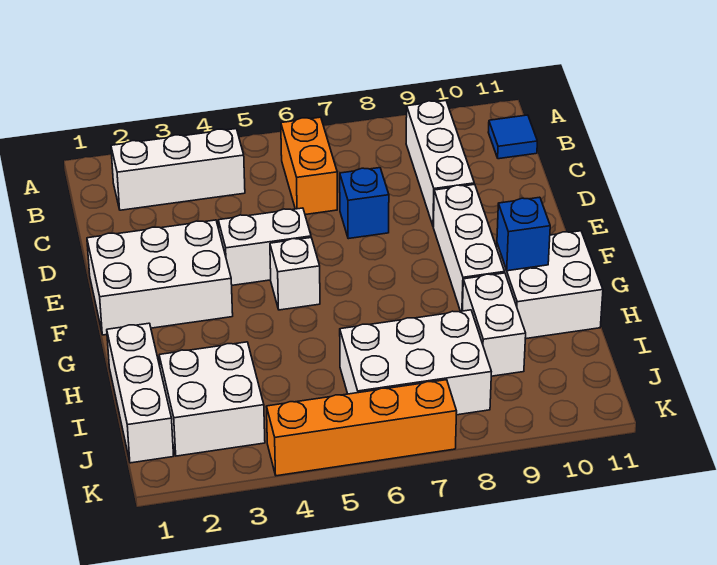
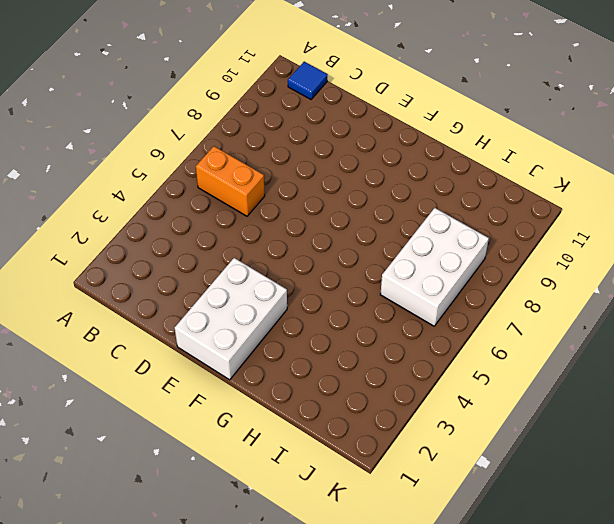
none -> white brick B2:B4 level 1
none -> white brick B9:D9 level 1
none -> blue brick D7 level 1

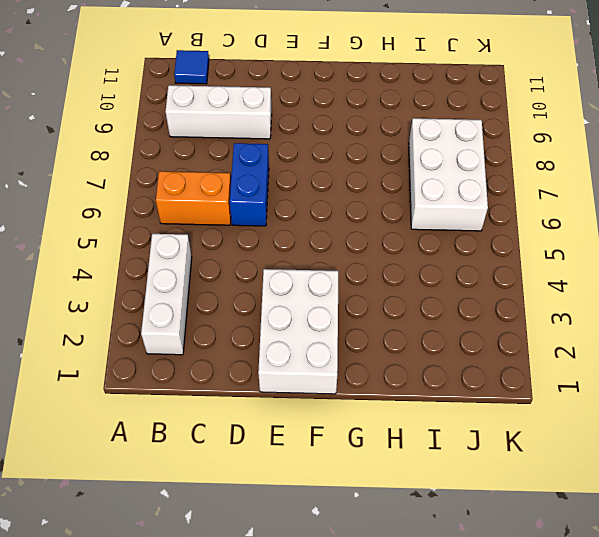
blue brick D6:D7 level 1 -> blue brick D7 level 1
none -> white brick E4:E5 level 1
none -> white brick E9:G9 level 1
none -> white brick F5 level 1

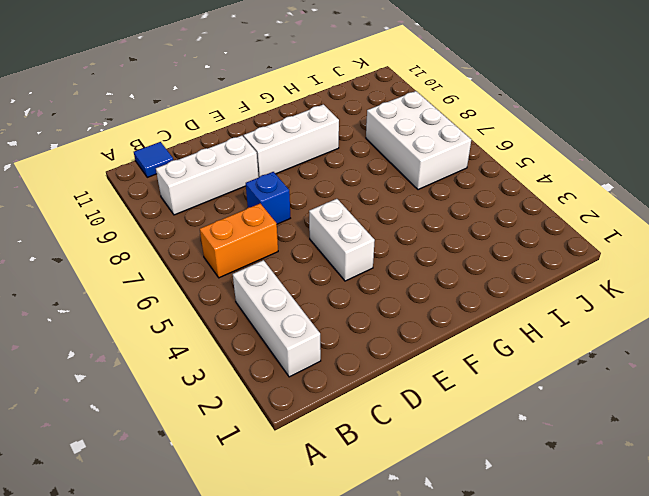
none -> white brick E1:F3 level 1
none -> white brick F5 level 1
none -> white brick G10:H11 level 1

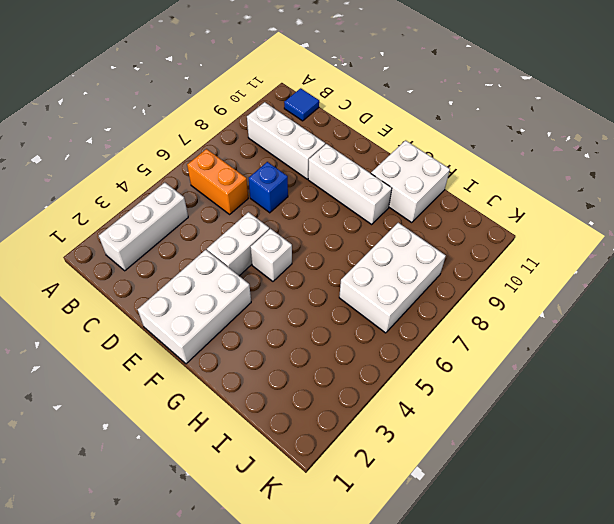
none -> white brick H1:J1 level 1
none -> white brick H9:I9 level 1
none -> white brick I2:J3 level 1

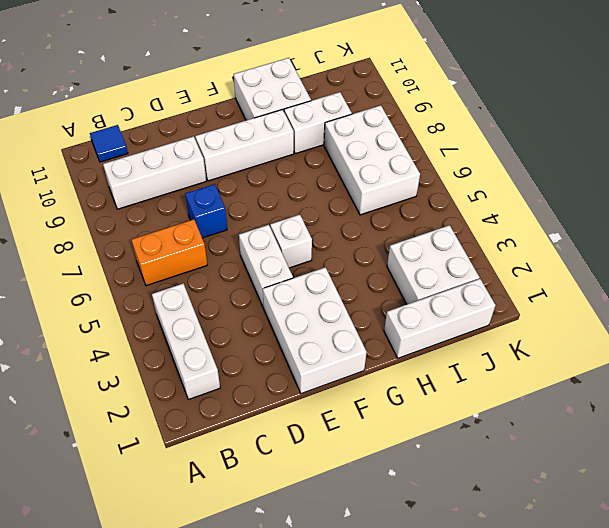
none -> orange brick K4:K7 level 1
none -> blue brick G10 level 2

